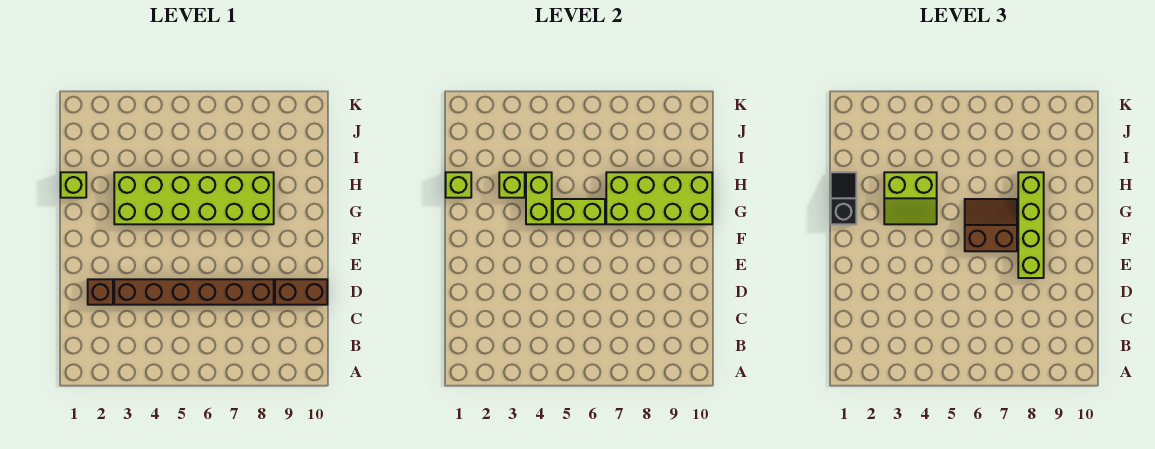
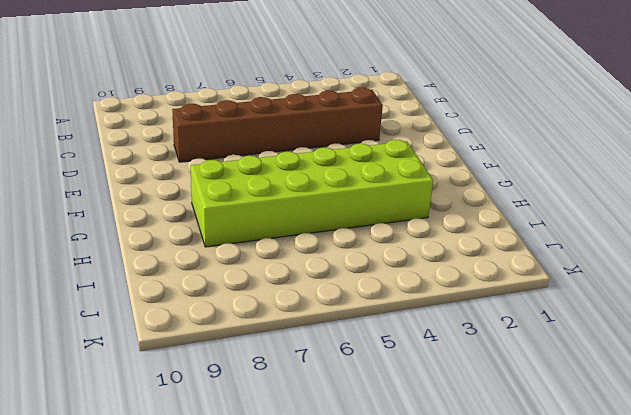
none -> brown brick D2 level 1
none -> brown brick D9:D10 level 1
none -> lime brick H1 level 1

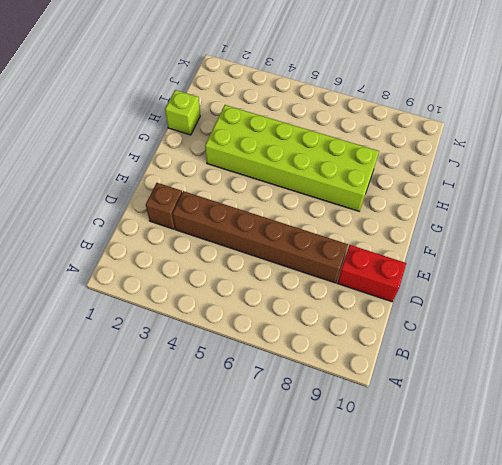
red brick D9:D10 level 1 -> brown brick D9:D10 level 1
none -> lime brick G4:H4 level 2
none -> lime brick G5:G6 level 2
none -> lime brick G7:H10 level 2

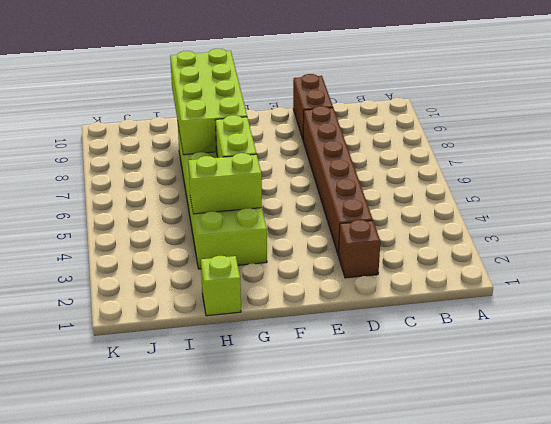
none -> lime brick H1 level 2
none -> lime brick H3 level 2
none -> lime brick E8:H8 level 3

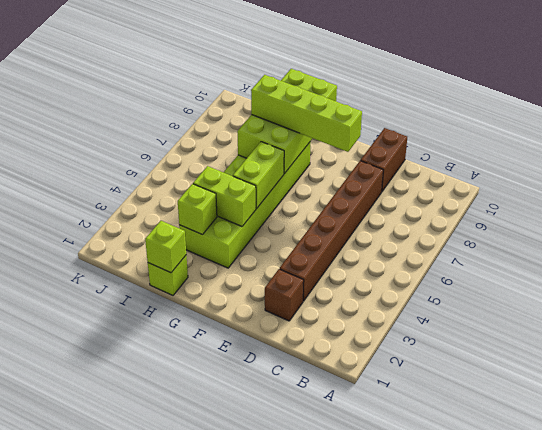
none -> brown slope F6:G7 level 3 top F
none -> black slope G1:H1 level 3 top G
none -> lime slope G3:H4 level 3 top H

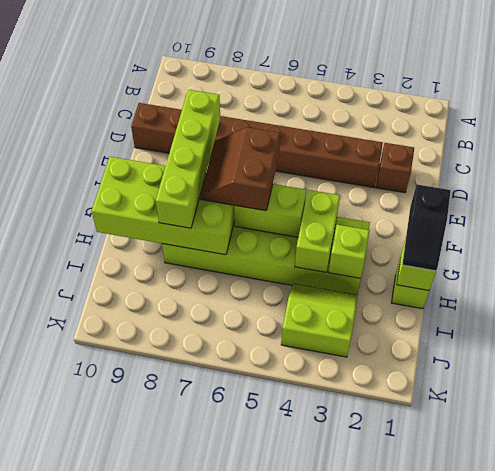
brown slope F6:G7 level 3 top 6 -> brown slope F6:G7 level 3 top F
lime slope I3:J4 level 1 top J -> lime slope G3:H4 level 3 top H

